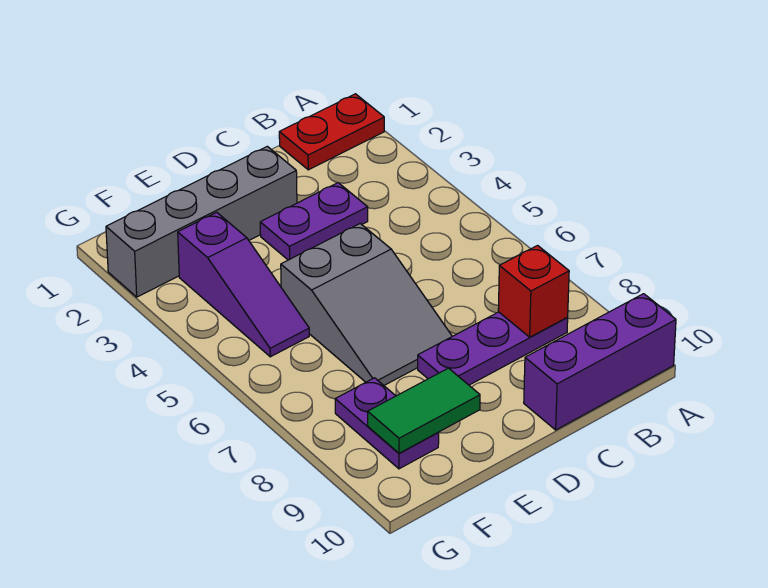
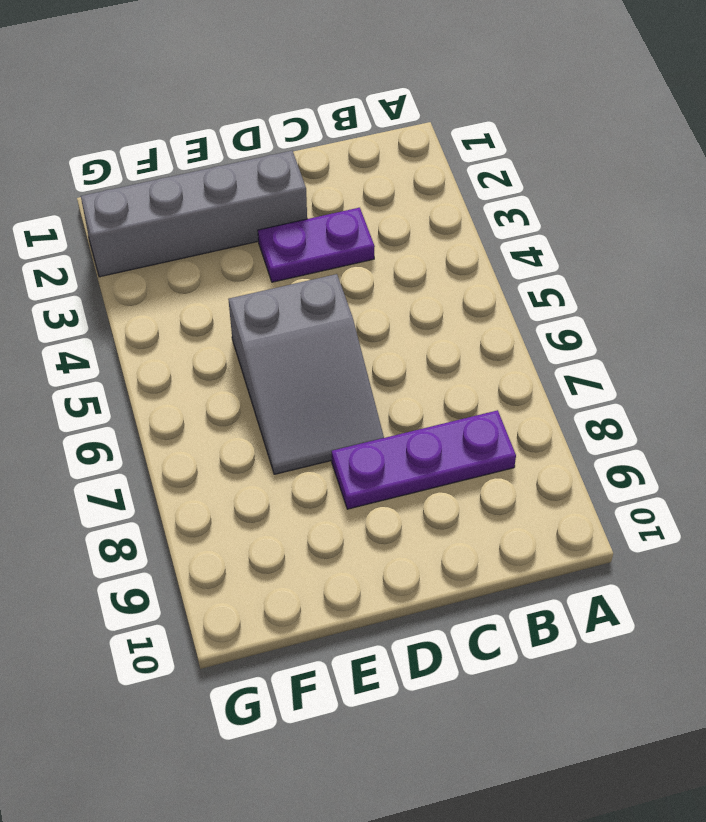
none -> red plate A1:B1 level 1
none -> purple brick A10:C10 level 1

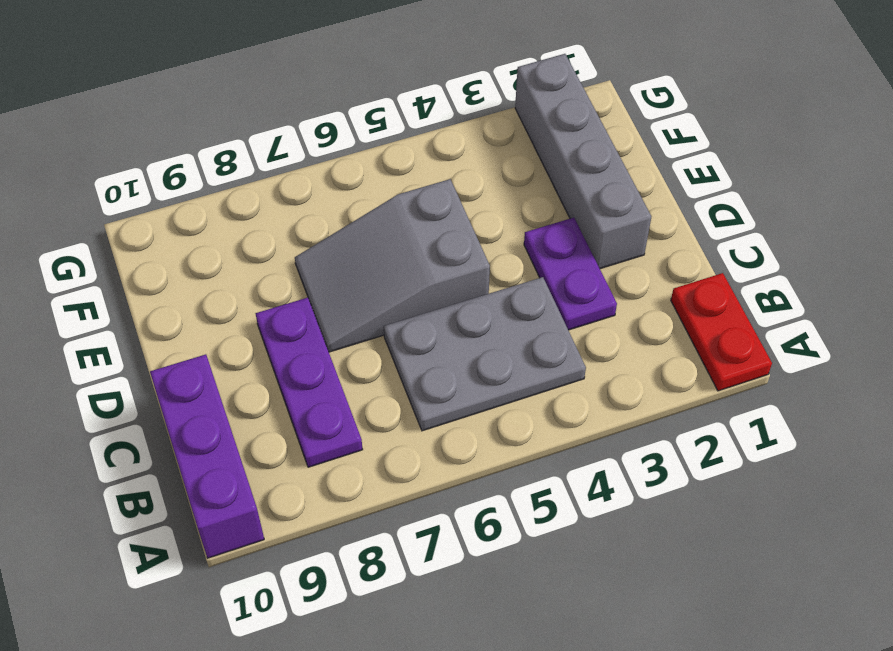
grey plate B4:C6 level 1 -> none
none -> purple slope F3:F5 level 1 top 3
none -> purple plate F8:F9 level 1

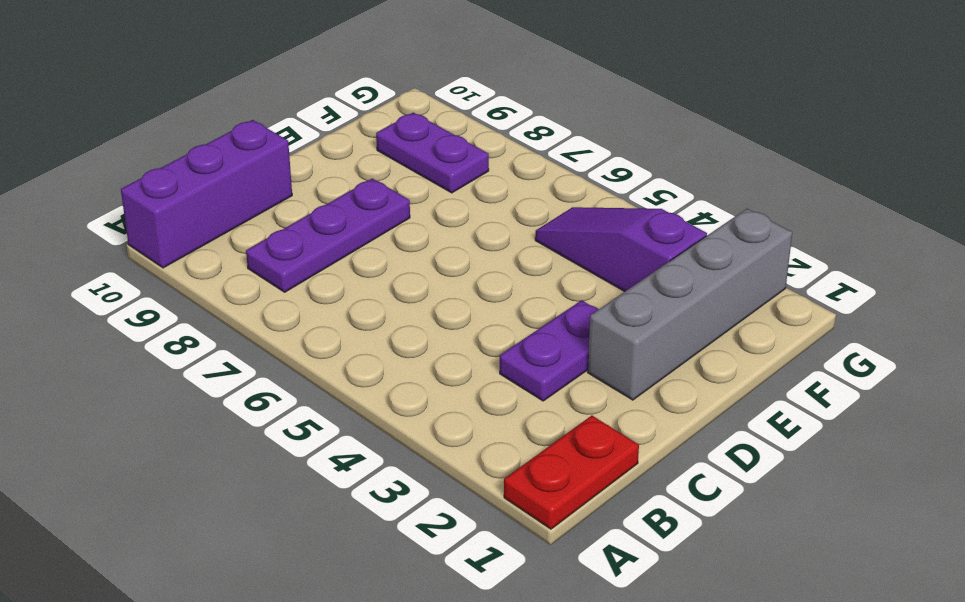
none -> grey slope D5:E7 level 1 top 5
none -> red brick B8 level 2

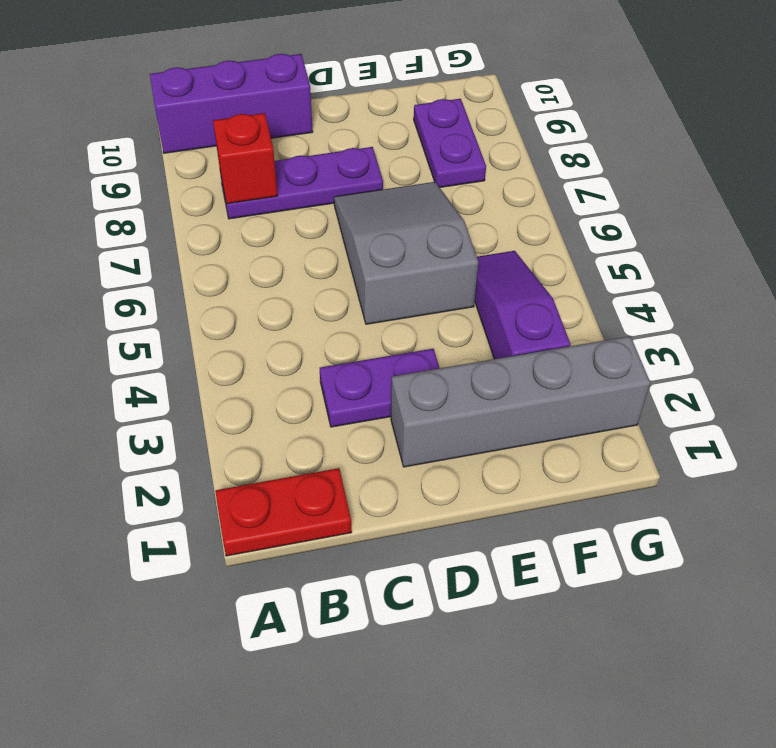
none -> green tile E9:F9 level 2

